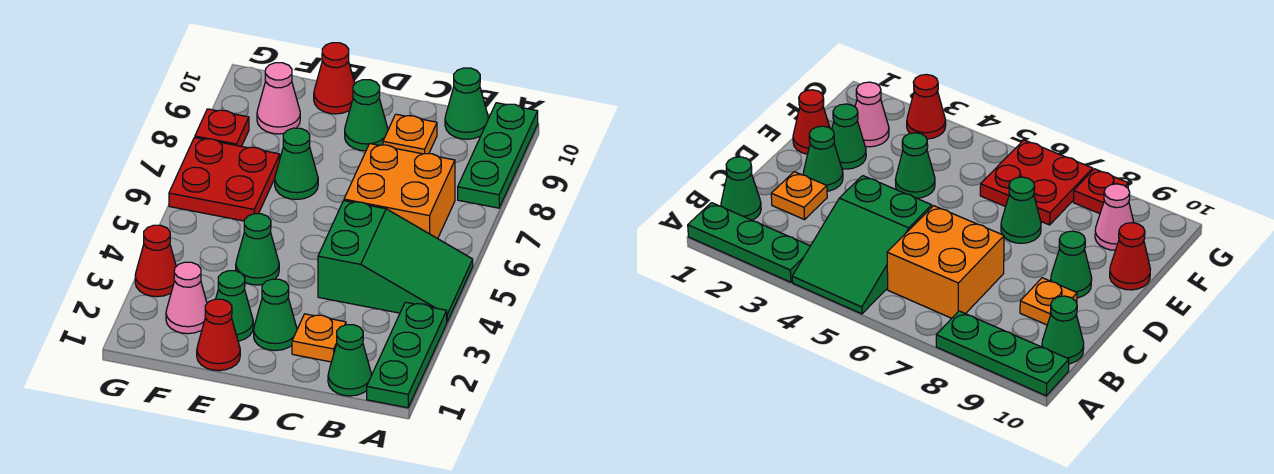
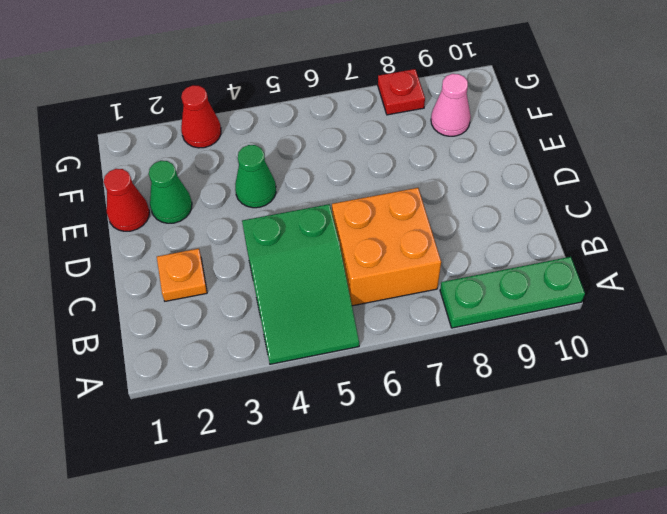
none -> green plate A1:A3 level 1
none -> green cone B1 level 1
none -> green cone B10 level 1

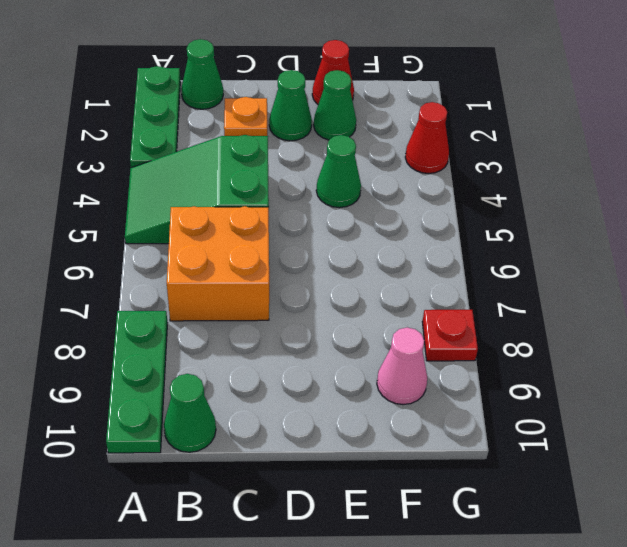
none -> orange plate C9 level 1
none -> green cone D9 level 1
none -> green cone E7 level 1

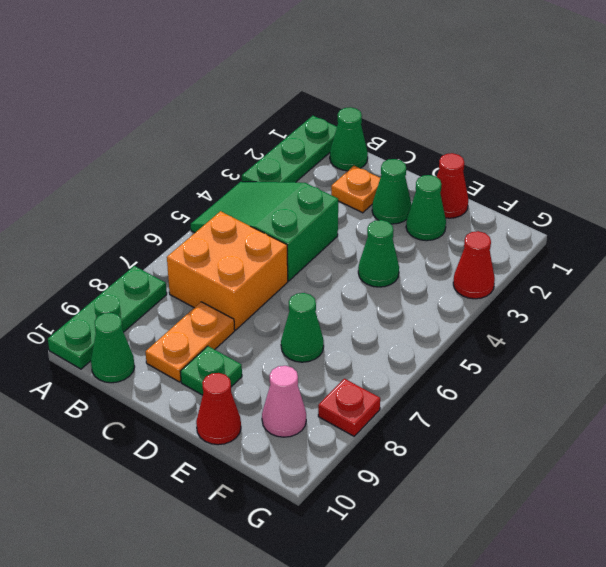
orange plate C8:C9 level 1 -> orange plate C9 level 1
green plate D9 level 1 -> green cone D9 level 1
none -> pink cone F2 level 1
none -> red plate F6:G7 level 1

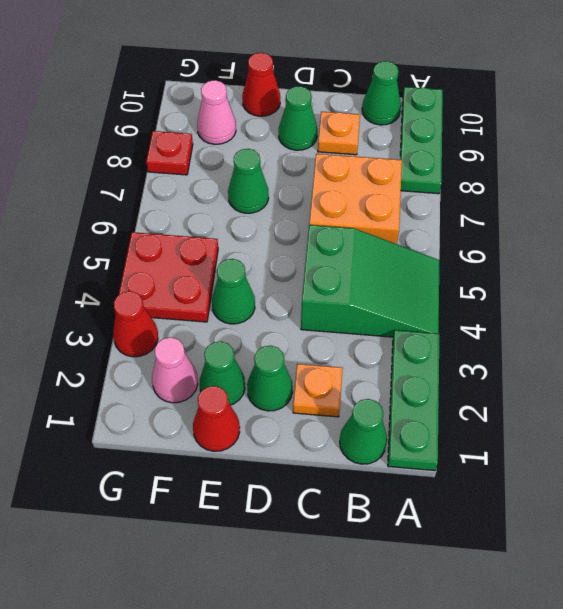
red plate F4:G5 level 1 -> red plate F6:G7 level 1

